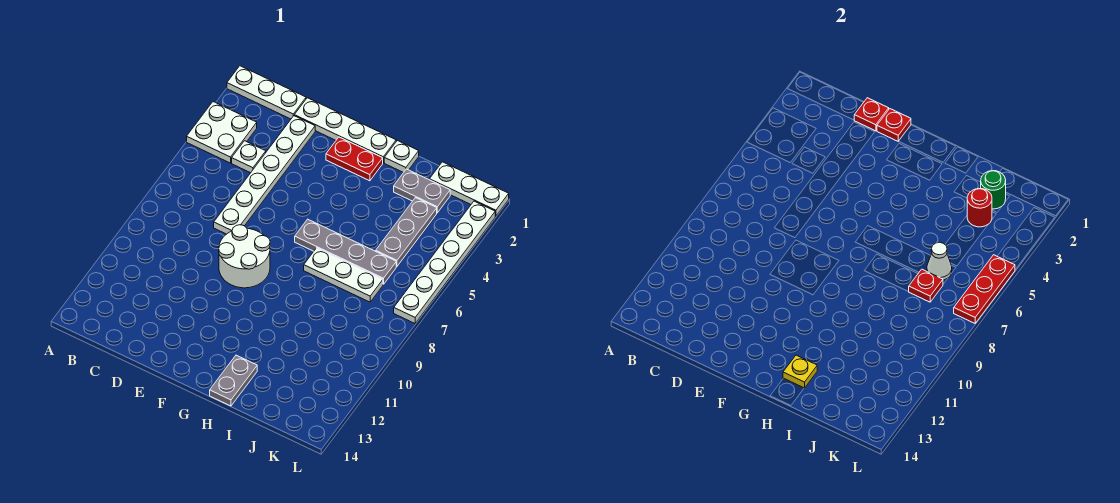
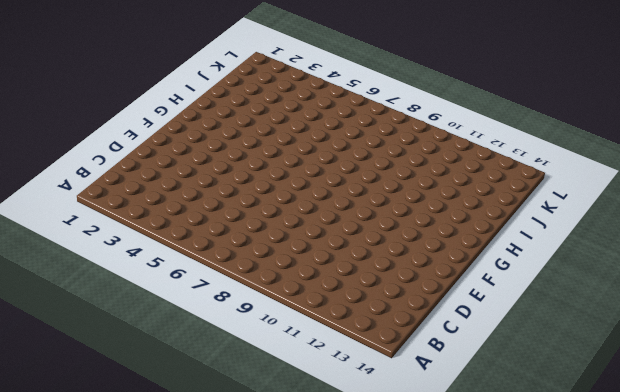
none -> white plate A1:C1 level 1
none -> white plate A3:B4 level 1
none -> white plate C4 level 1

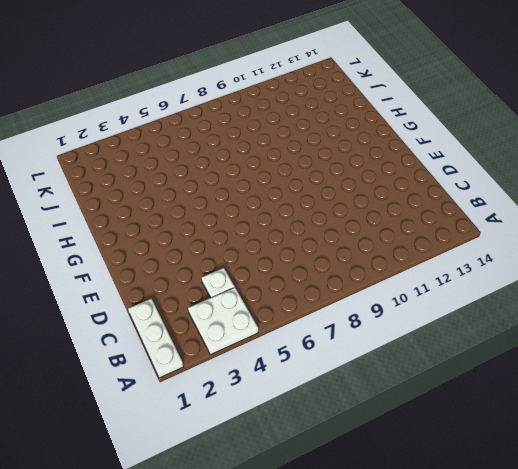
none -> white plate D1:G1 level 1
none -> white plate D2:D7 level 1
none -> white round brick E8:F9 level 1

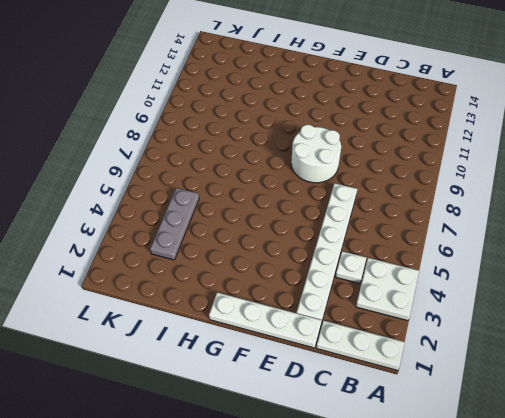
none -> red plate F2:G2 level 1
none -> grey plate G6:J6 level 1
none -> white plate H1 level 1

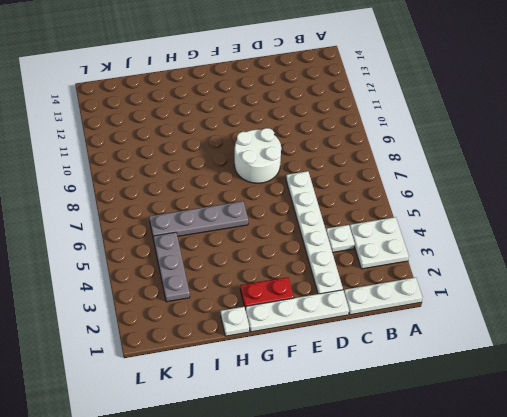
none -> white plate H7:J7 level 1
none -> grey plate H13:H14 level 1
none -> grey plate I2:J2 level 1

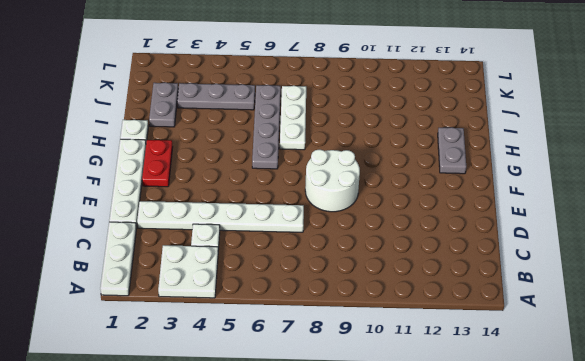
grey plate G13:H13 level 1 -> grey plate H13:H14 level 1
none -> white plate J1:L1 level 1
none -> white plate L2:L7 level 1
none -> red plate D1 level 2

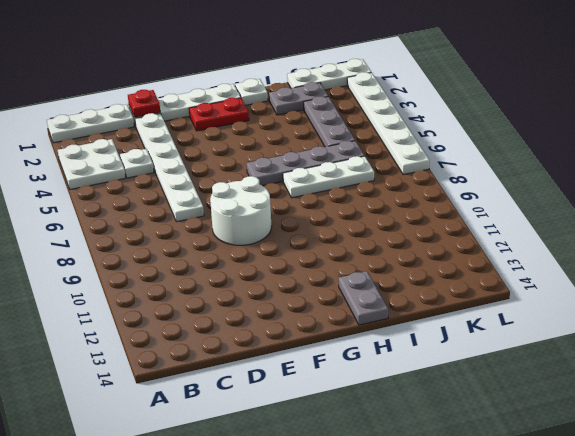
none -> red plate E1 level 2
none -> yellow plate H13 level 2
none -> green round brick J2 level 2

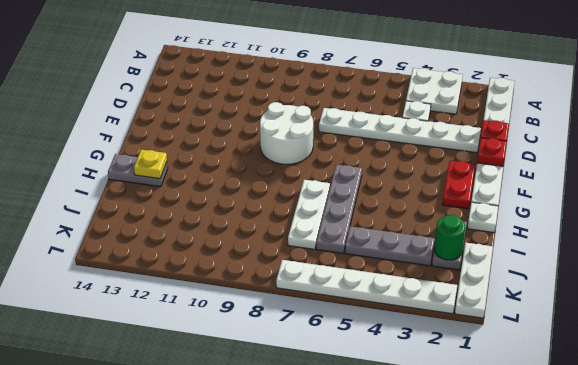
none -> red round brick J3 level 2
none -> white cone J6 level 2
none -> red plate J7 level 2

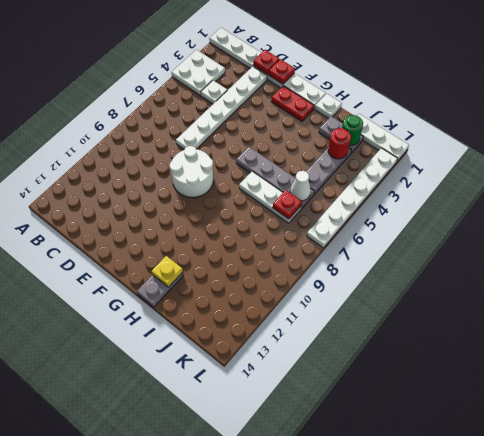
none -> red plate L5:L7 level 2

